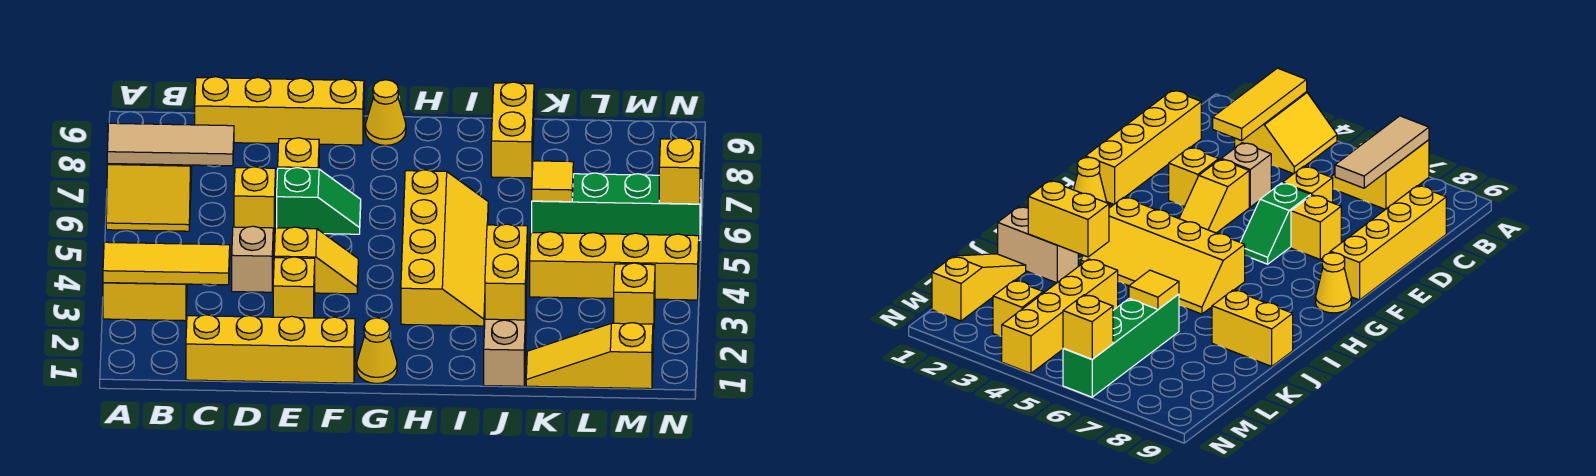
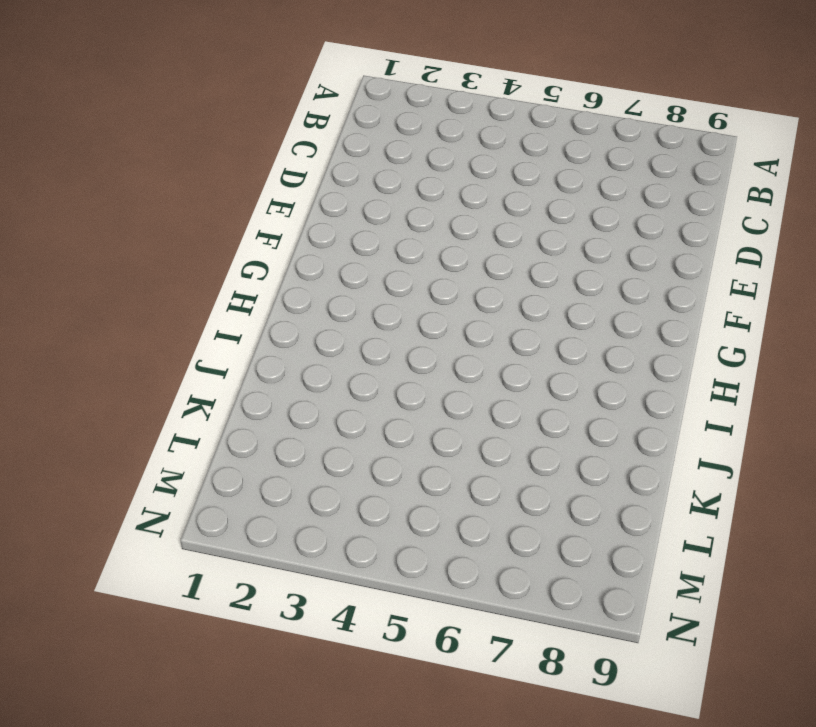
none -> yellow slope A3:B4 level 1 top 3
none -> yellow slope A6:B7 level 1 top 7
none -> yellow brick C1:F1 level 1

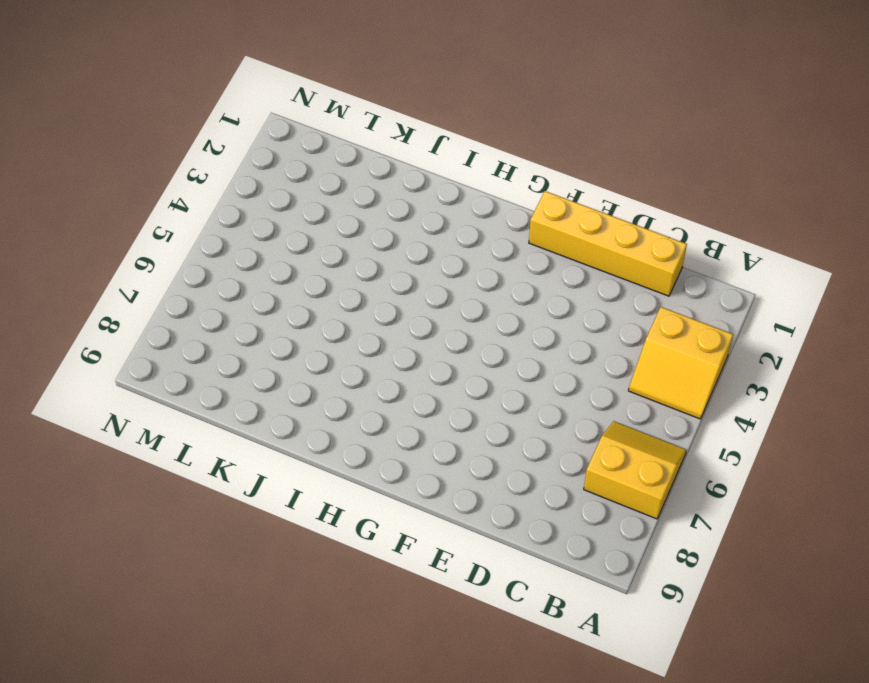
none -> yellow brick C9:F9 level 1
none -> tan brick D4 level 1
none -> yellow brick D6 level 1

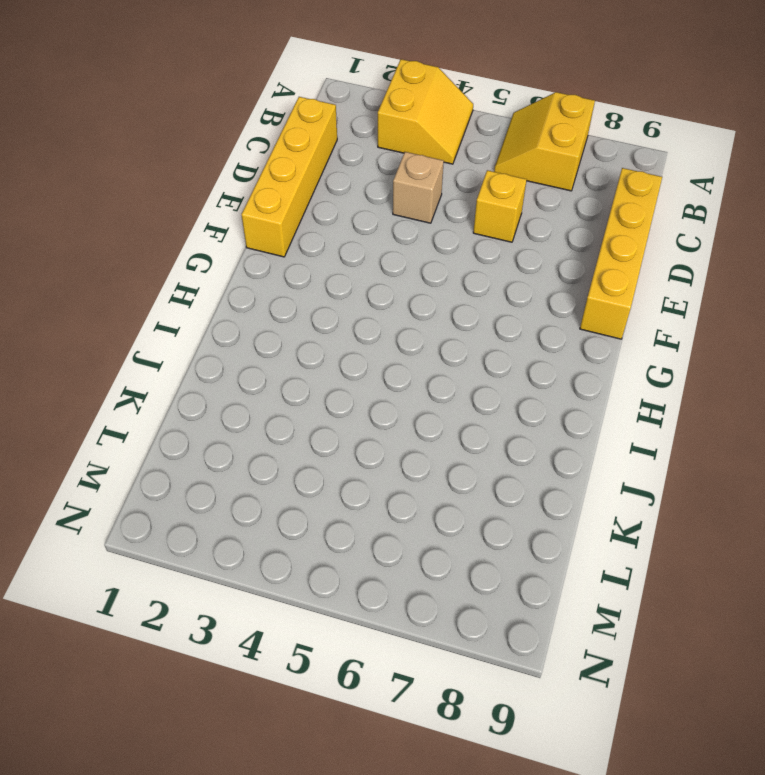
none -> yellow brick E3 level 1
none -> yellow slope E4:F4 level 1 top E
none -> green slope E6:F6 level 1 top E

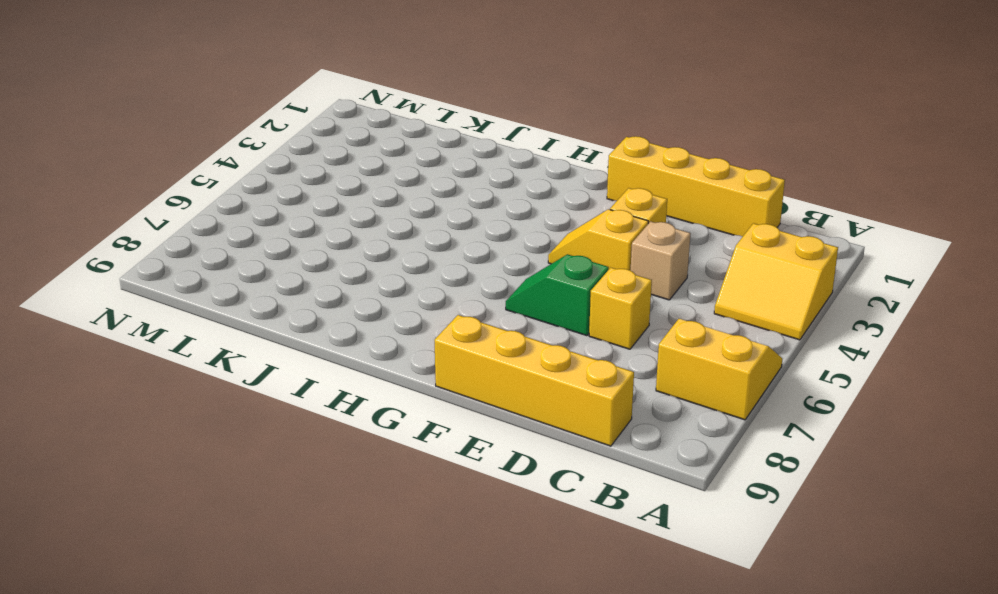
none -> yellow brick E7 level 1
none -> yellow cone G1 level 1
none -> yellow cone G9 level 1

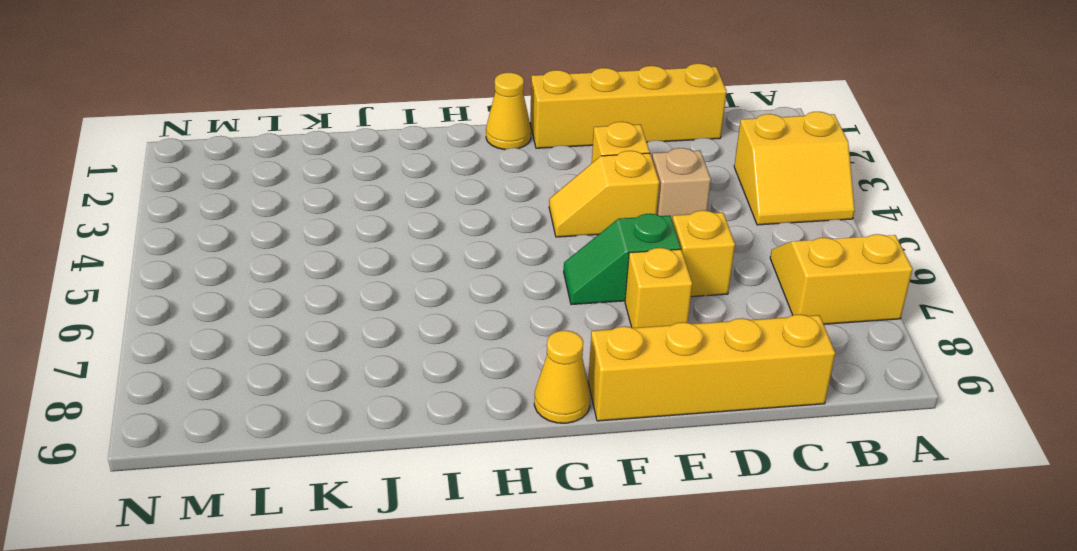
none -> yellow slope H3:I6 level 1 top H
none -> tan brick J1:J2 level 1
none -> yellow brick J8:J9 level 1

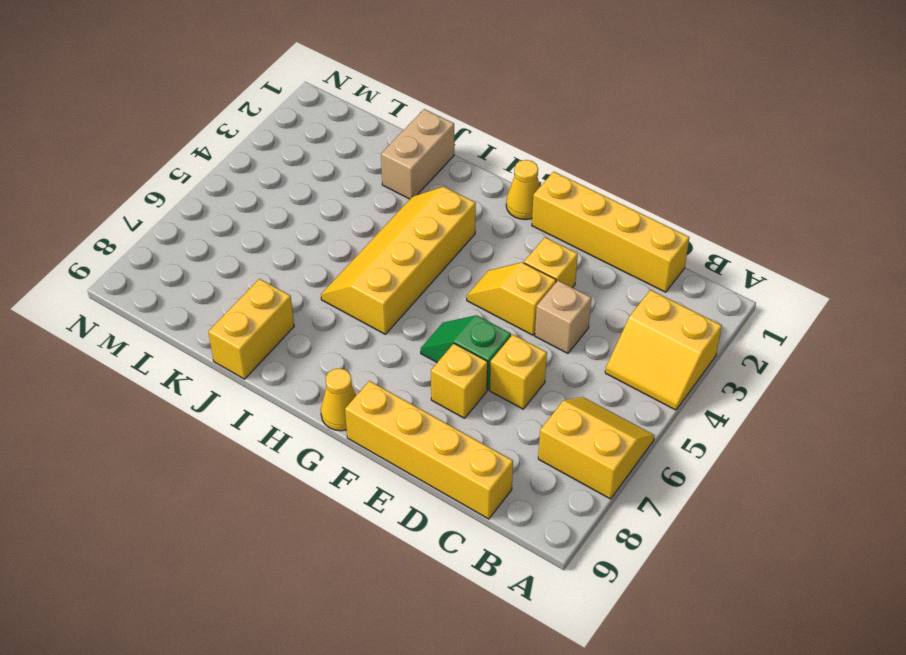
none -> yellow slope K1:M1 level 1 top M
none -> yellow brick K4:N4 level 1
none -> green brick K6:N6 level 1

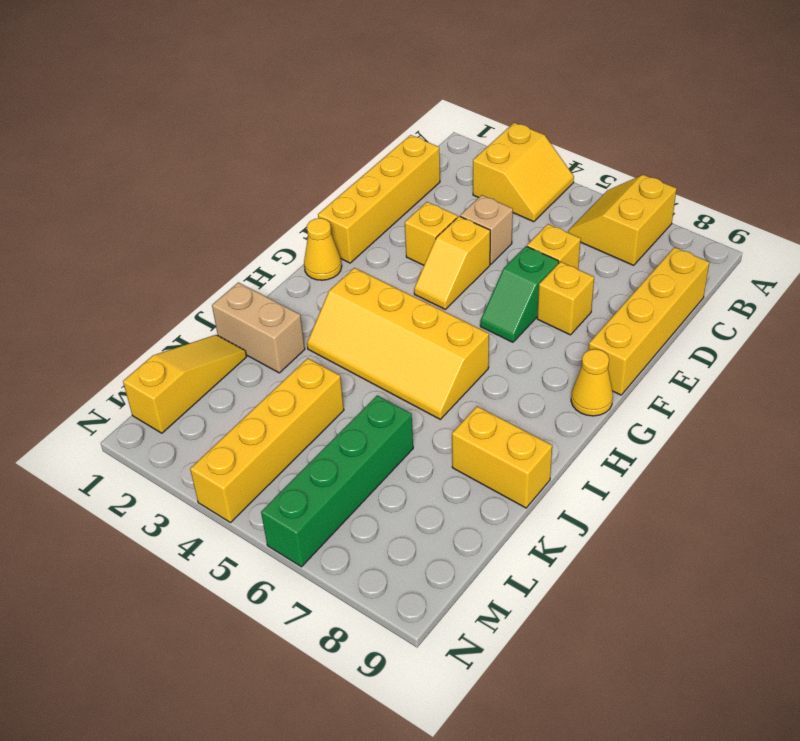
none -> yellow brick M3 level 1
none -> yellow tile A3:C3 level 2
none -> tan tile A7:C7 level 2

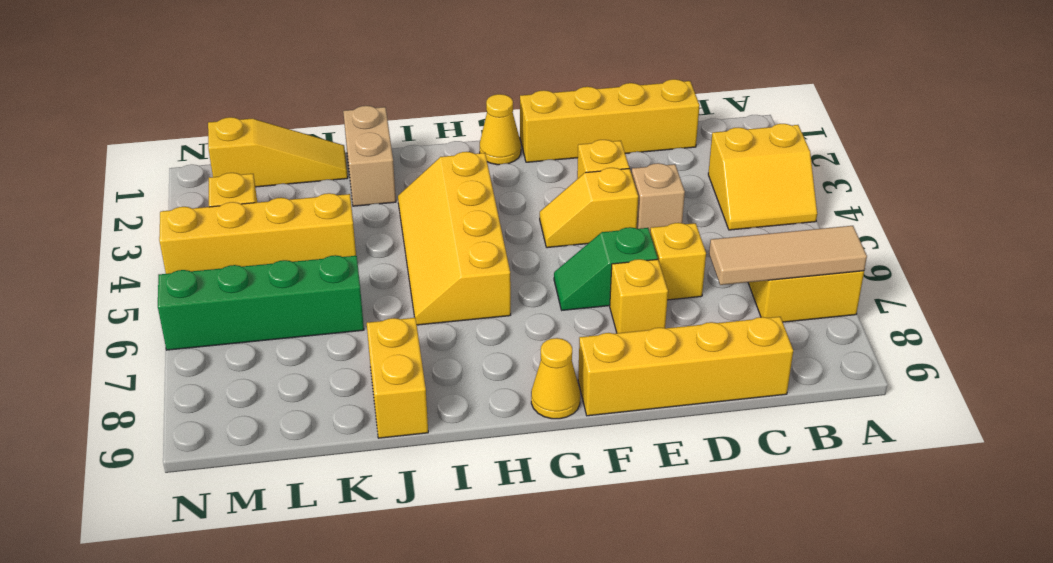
none -> yellow tile A3:C3 level 2
none -> yellow brick J2:J3 level 2
none -> yellow tile K6 level 2

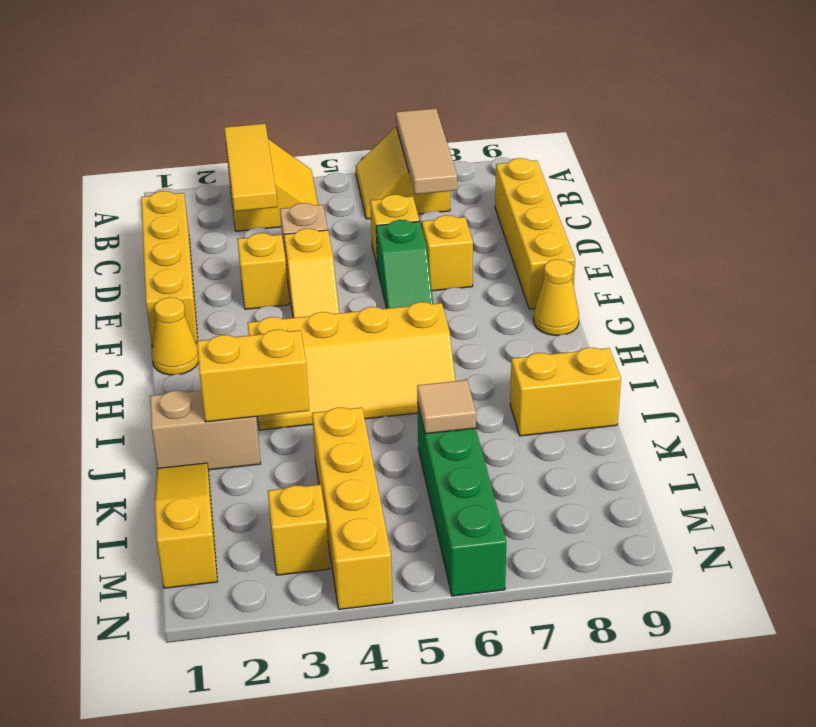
tan tile K6 level 2 -> yellow tile K6 level 2
none -> yellow brick N6 level 2

